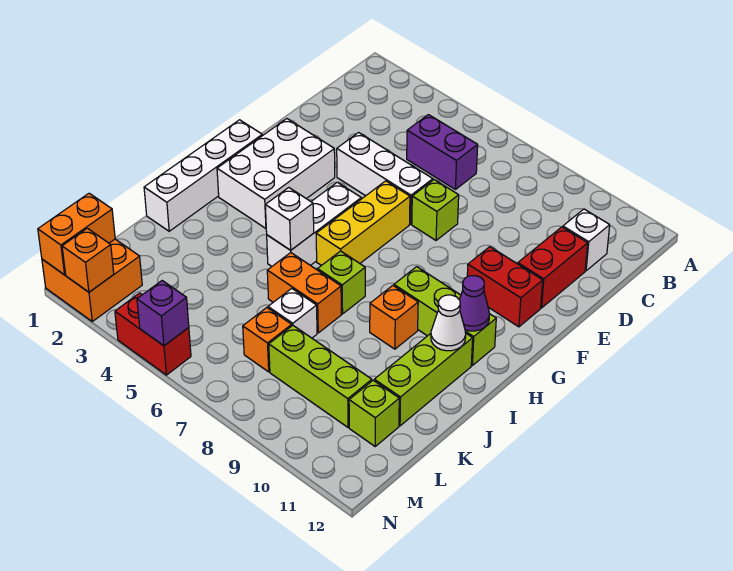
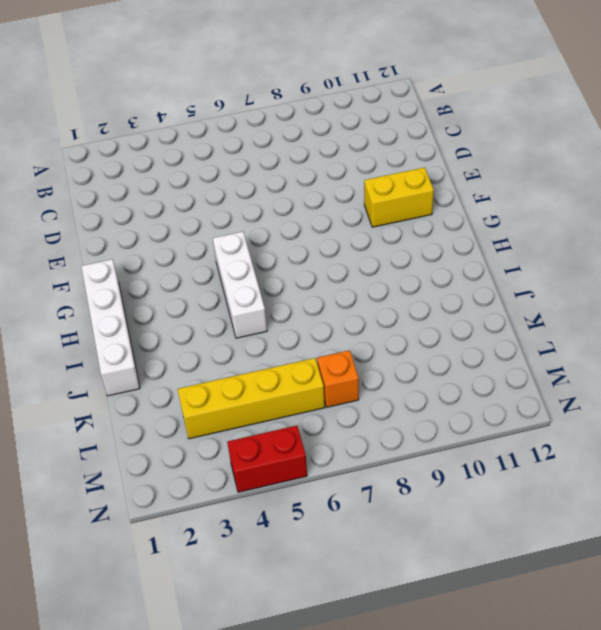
yellow brick F10:F11 level 1 -> red brick F10:F11 level 1
yellow brick L3:L6 level 1 -> none
none -> purple brick C5:C6 level 1
none -> white brick C11 level 1
none -> red brick D11:E11 level 1

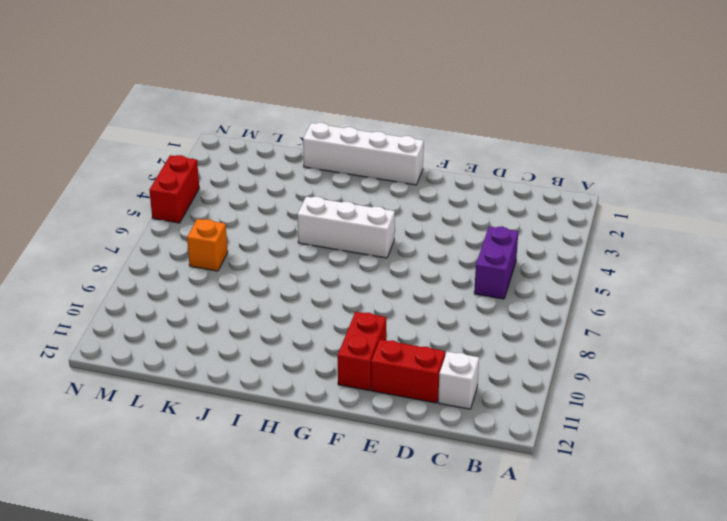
none -> white brick E4:E6 level 1
none -> lime brick E7 level 1
none -> white brick F2:H3 level 1

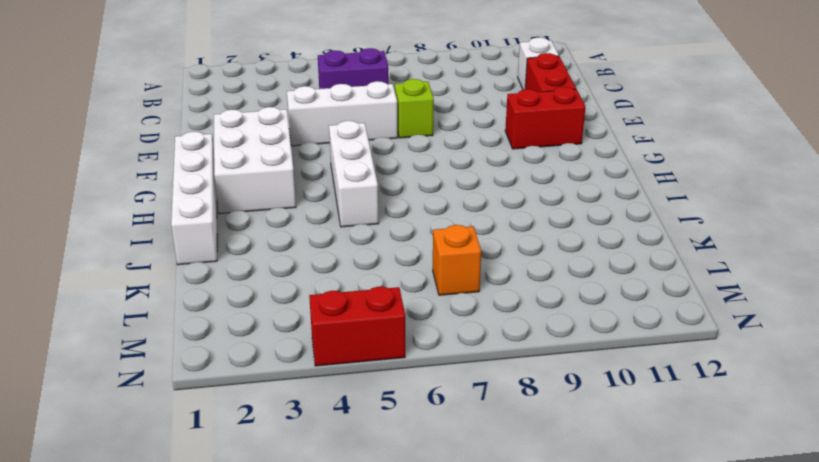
none -> yellow brick F6:H6 level 1
none -> lime brick H9:H11 level 1
none -> lime brick I7 level 1

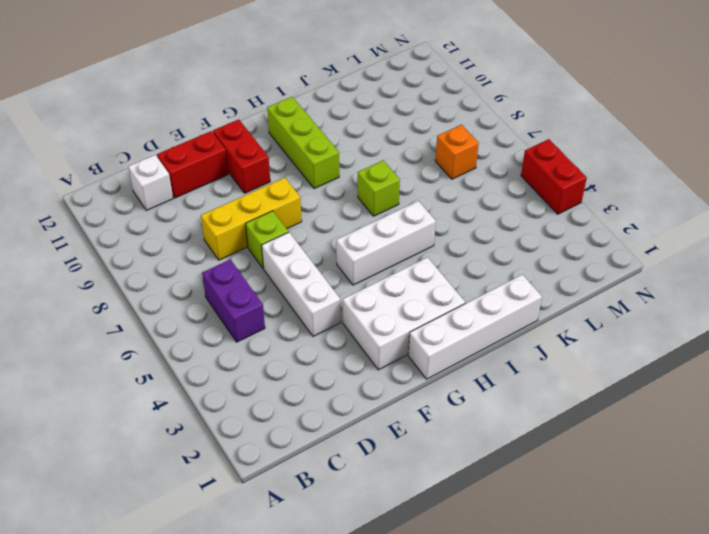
yellow brick D8:F8 level 1 -> yellow brick F6:H6 level 1
none -> orange brick I9 level 1
none -> lime brick I11:K11 level 1
none -> orange brick J6:J7 level 1

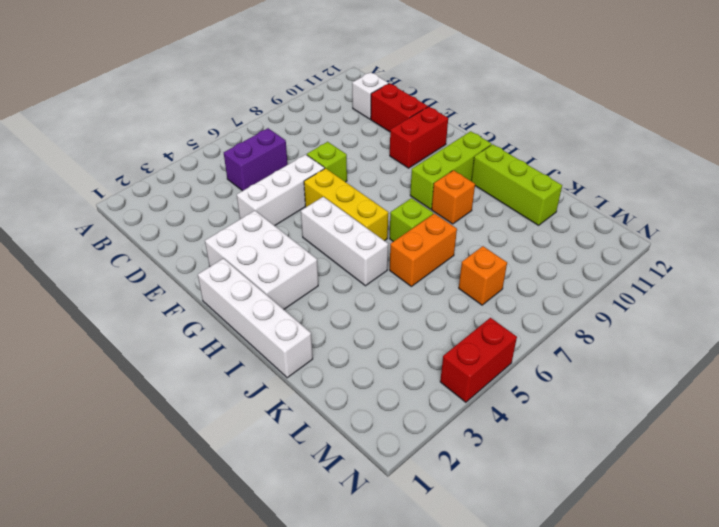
none -> white brick K7 level 1
none -> lime brick L8:L10 level 1
none -> lime brick L11 level 1

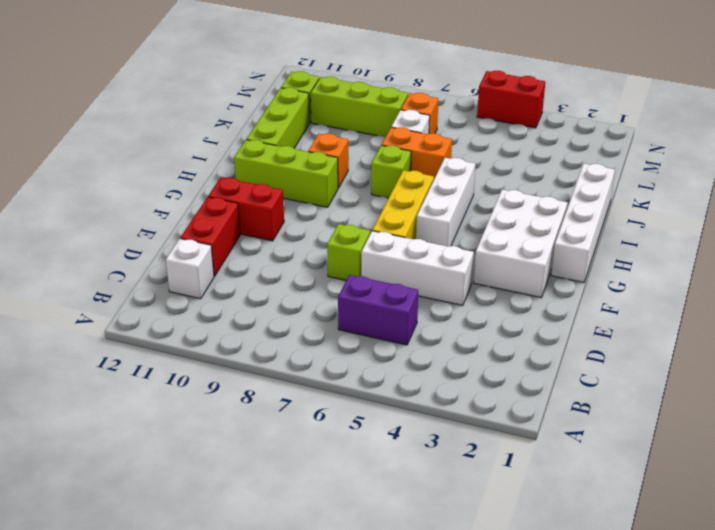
none -> orange brick M1:N2 level 1
none -> purple cone H11 level 2
none -> white brick I5 level 2

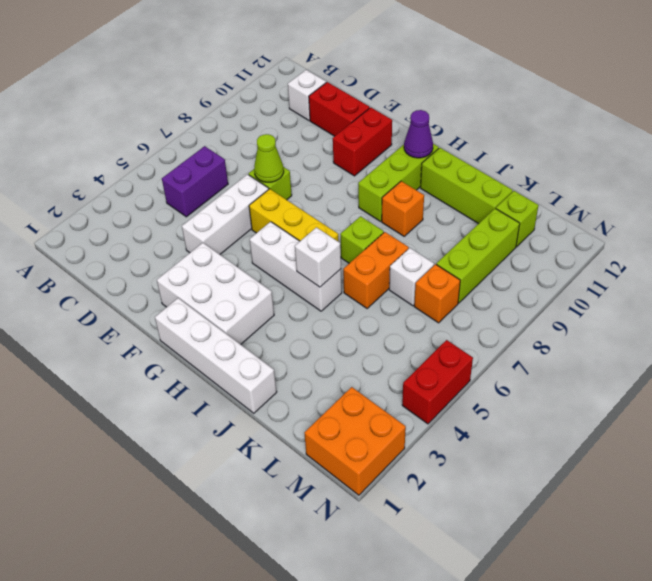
lime cone E7 level 2 -> none
none -> white cone I11 level 2
none -> orange brick M1:N1 level 2
none -> orange brick N2 level 2

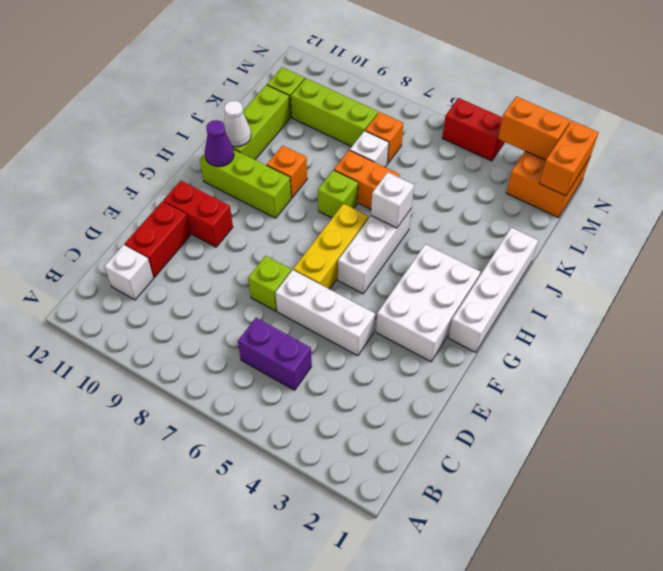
orange brick N2:N3 level 2 -> orange brick N2 level 2
none -> purple brick N5 level 2

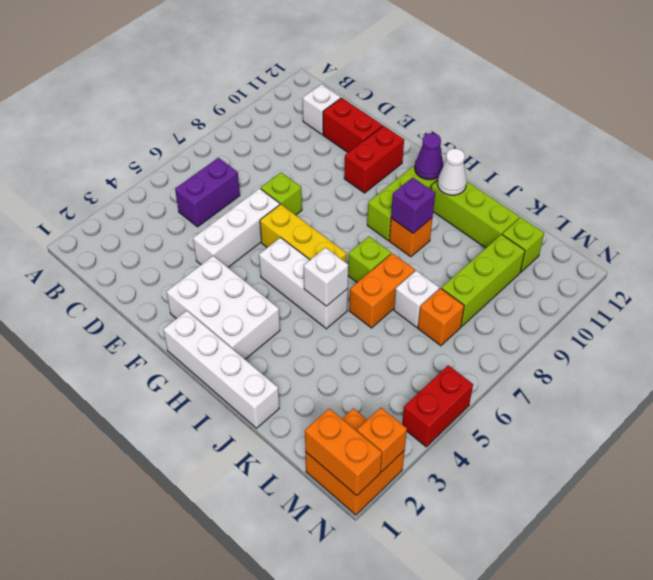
purple brick I9 level 2 -> purple brick N5 level 2

